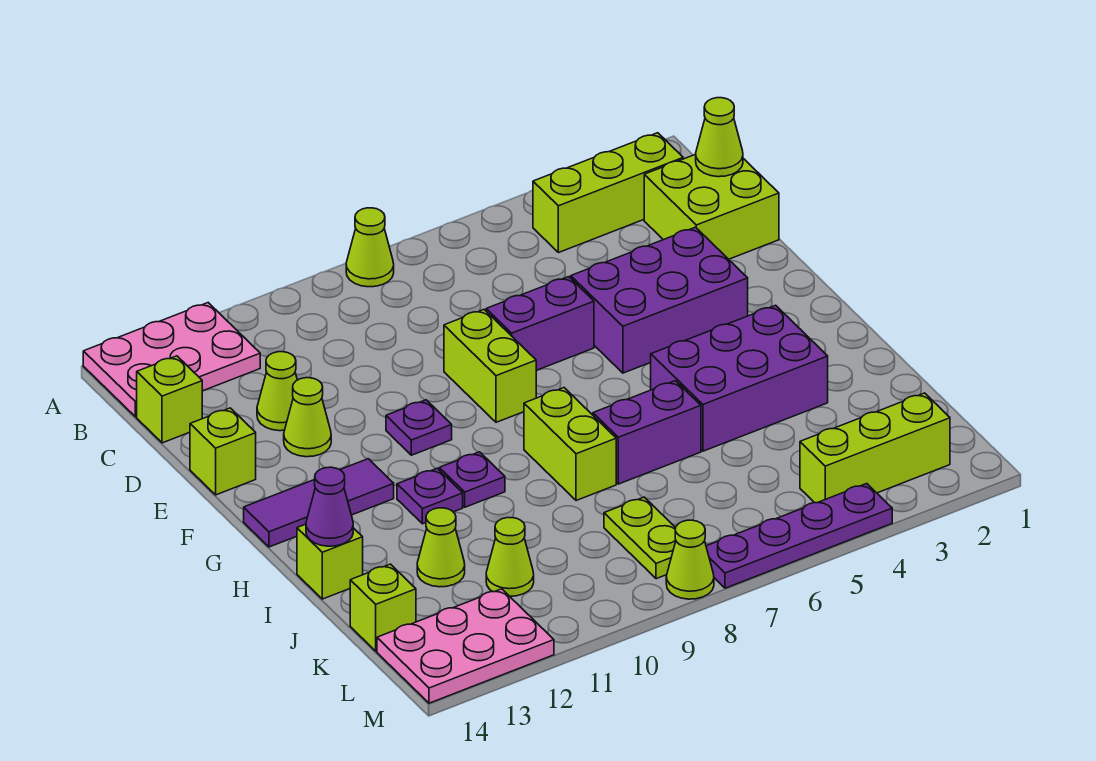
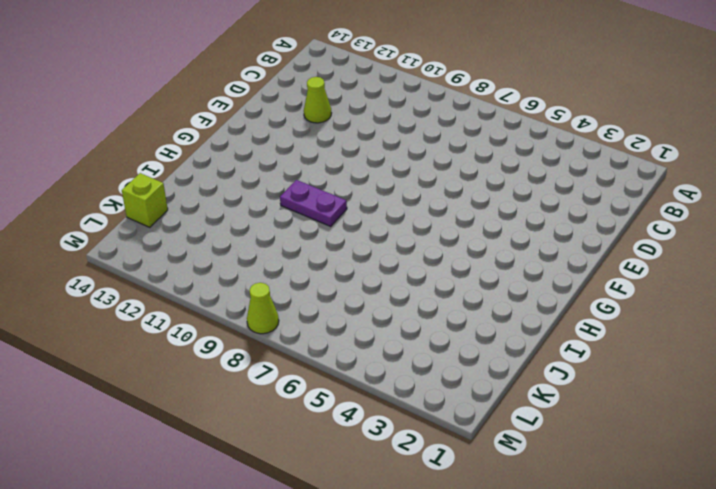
purple plate H9:H10 level 1 -> purple plate H10 level 1
none -> lime cone A8 level 1
none -> pink plate A12:B14 level 1
none -> lime brick B2:B4 level 1

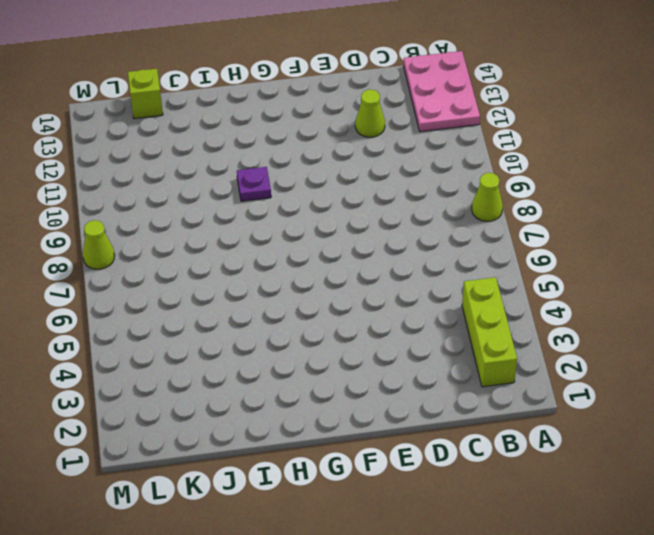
none -> lime brick C1:D2 level 1
none -> lime brick C14 level 1
none -> purple brick E3:F5 level 1

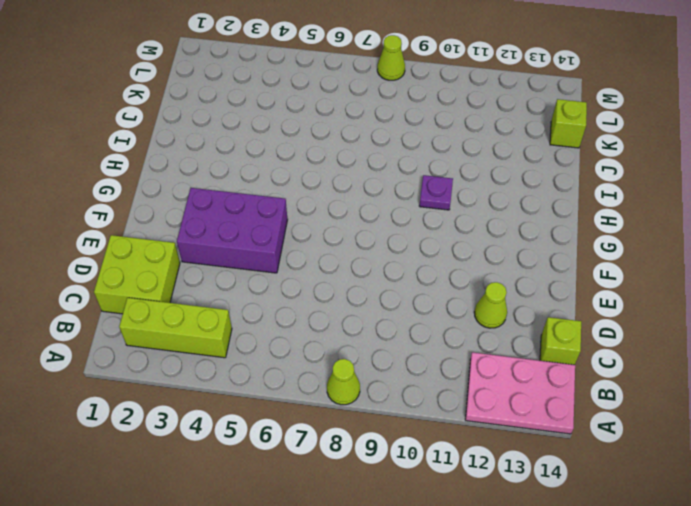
none -> purple brick E6:E7 level 1
none -> lime brick E8:F8 level 1
none -> lime cone E12 level 1

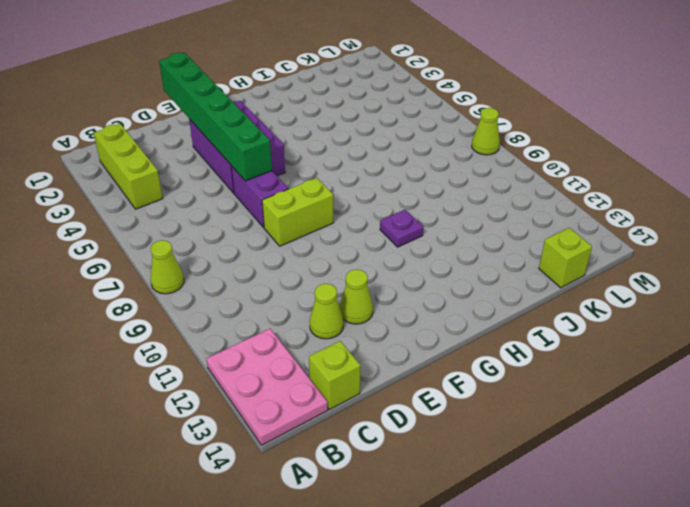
green brick E1:E6 level 2 -> none
none -> lime brick C1:D2 level 1
none -> lime brick E14 level 1
none -> purple plate F10 level 1

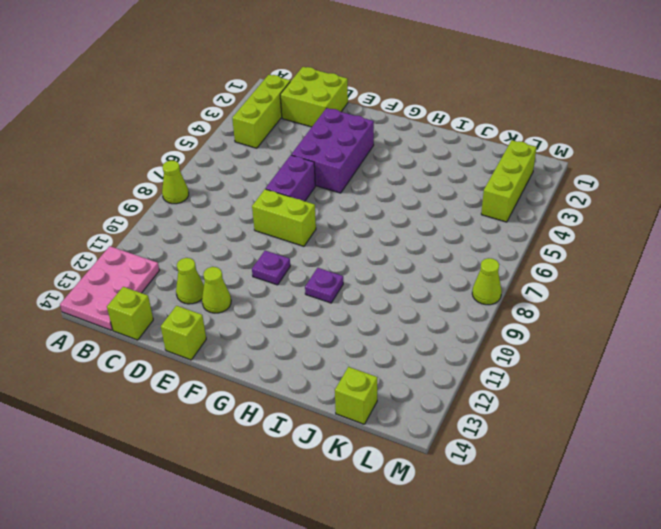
none -> purple tile G12:G14 level 1
none -> purple brick H3:I5 level 1
none -> lime brick H8:I8 level 1

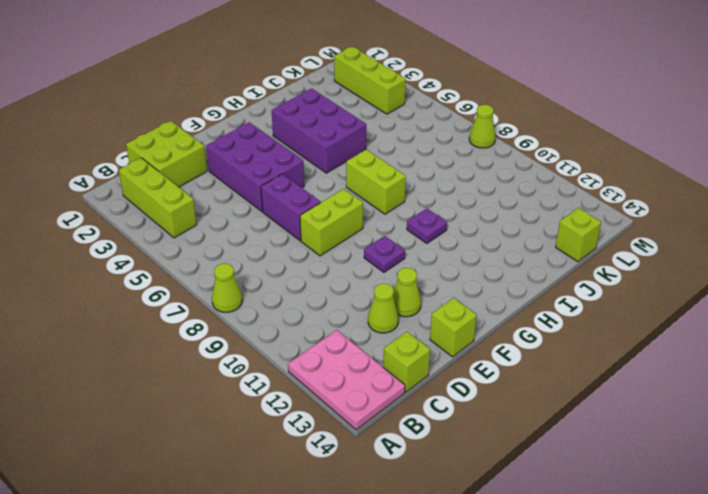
lime brick H7:H8 level 1 -> lime brick H8:I8 level 1
none -> purple tile G12:G14 level 1
none -> purple plate H11 level 1
none -> purple brick I6:I7 level 1

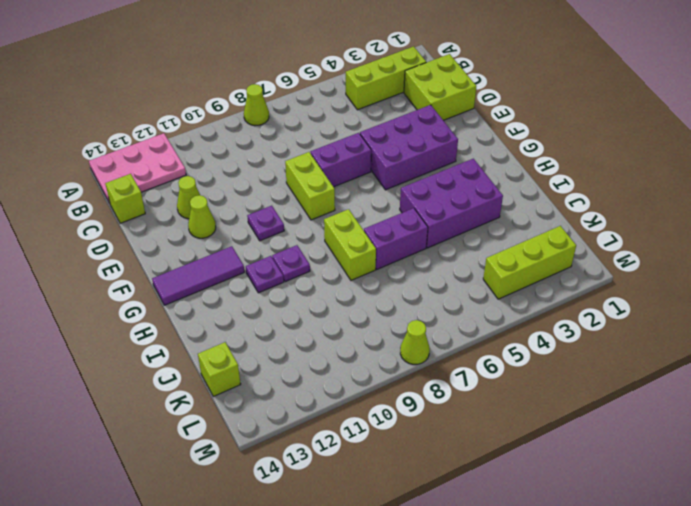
none -> lime brick E14 level 1
none -> lime brick I14 level 1
none -> lime cone J12 level 1

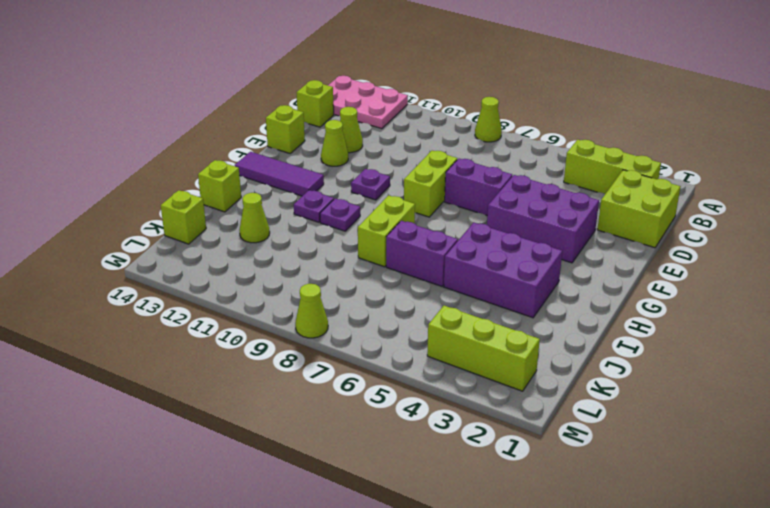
none -> lime plate K8:L8 level 1
none -> lime cone K11 level 1
none -> pink plate L12:M14 level 1

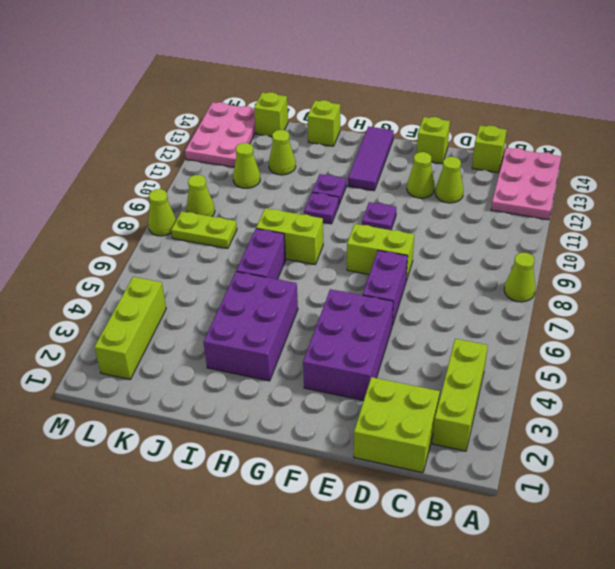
lime cone L9 level 1 -> lime cone C1 level 2
none -> purple plate M4:M7 level 1
none -> purple cone I14 level 2

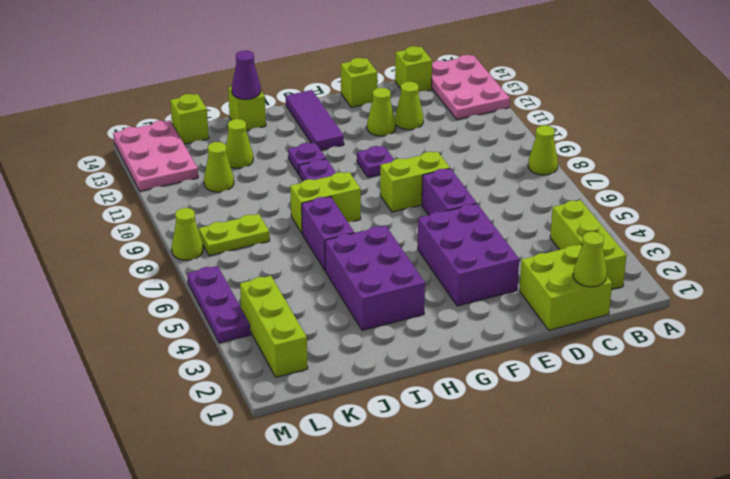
purple plate M4:M6 level 1 -> purple plate M4:M7 level 1

